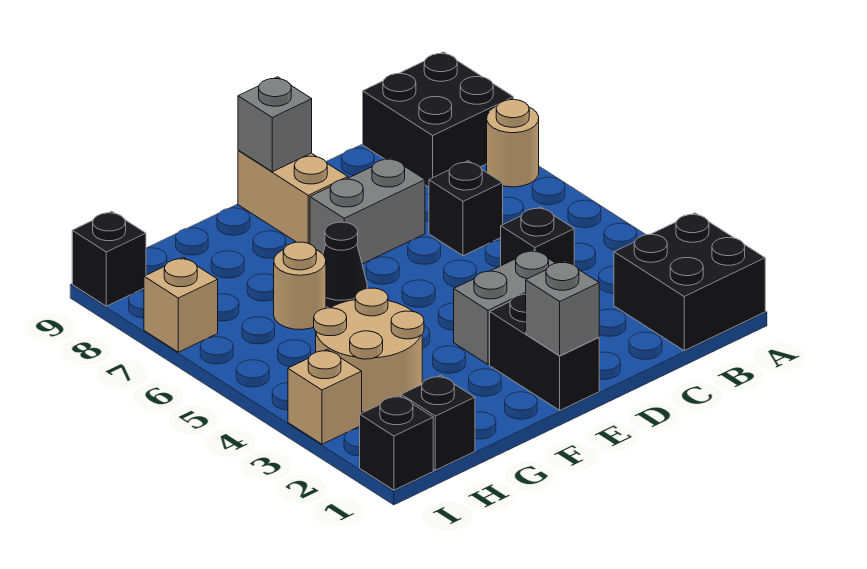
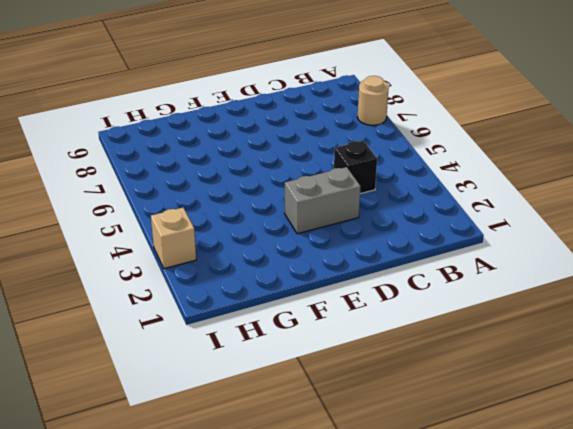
none -> black brick A1:B2 level 1
none -> black brick A8:B9 level 1
none -> black brick C6 level 1

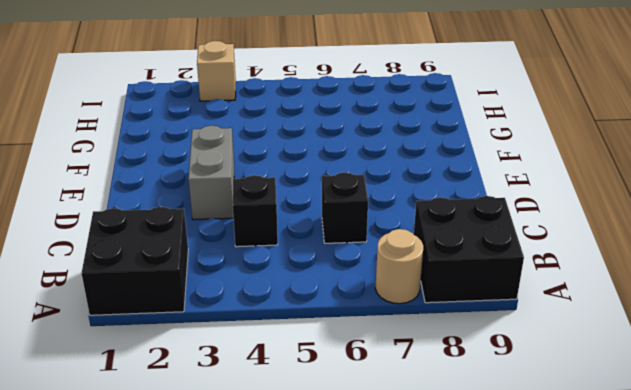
none -> grey brick D7:E7 level 1
none -> black brick E1:E2 level 1
none -> tan brick E8:E9 level 1

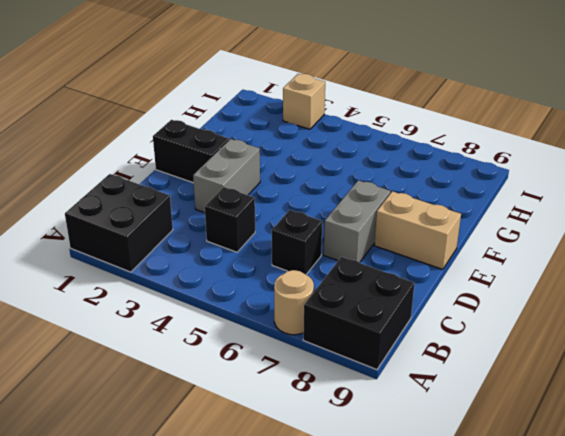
none -> black cone F6 level 1
none -> tan round brick G3:H4 level 1
none -> tan round brick G6 level 1

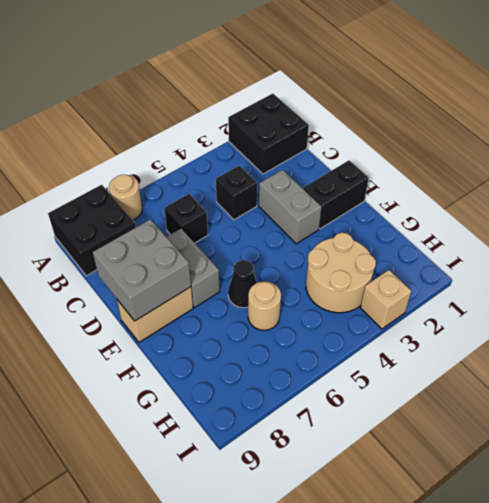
grey brick D8:E9 level 2 -> grey brick E9 level 2
none -> black brick H1 level 1
none -> black brick I1 level 1
none -> tan brick I7 level 1

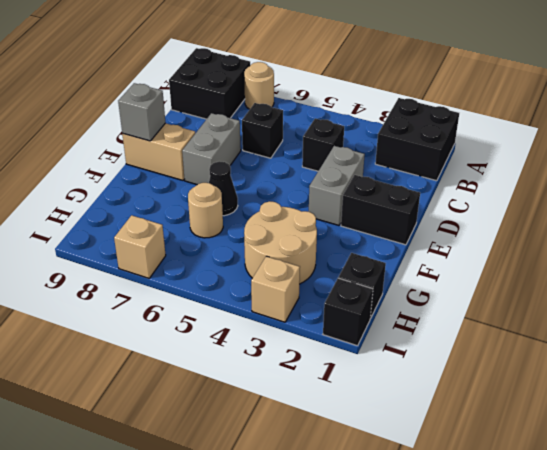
none -> black brick I9 level 1
none -> grey brick E1 level 2

